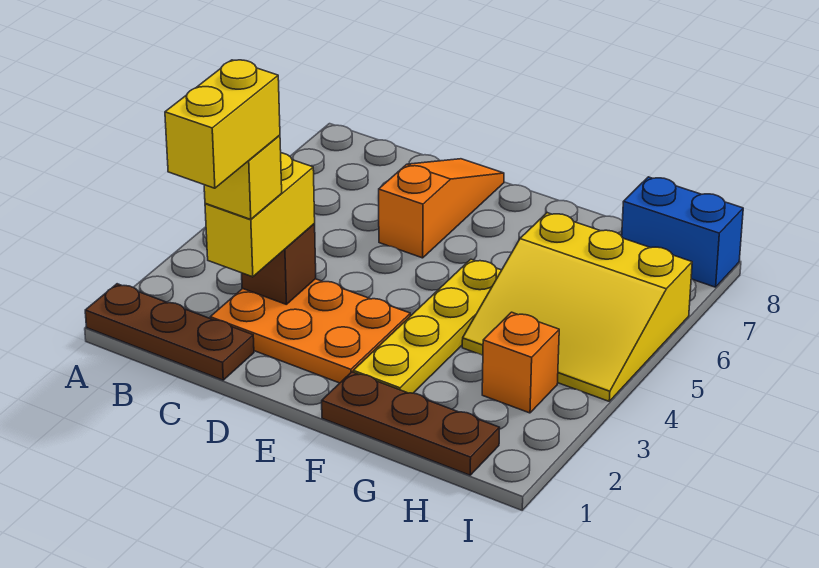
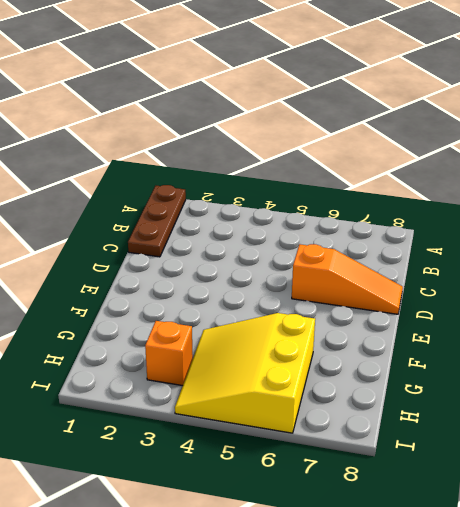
none -> orange plate C2:E3 level 1
none -> brown plate F1:H1 level 1
none -> yellow plate F2:F5 level 1

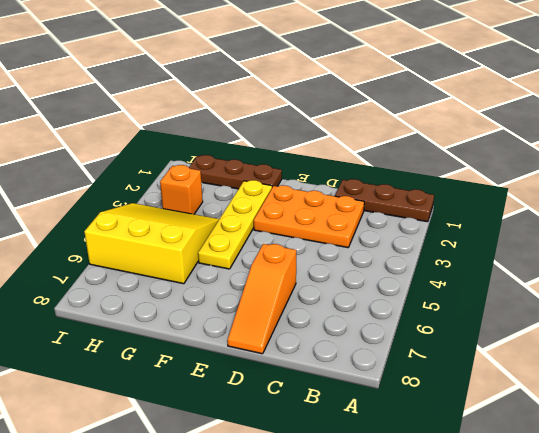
none -> blue brick H8:I8 level 1
none -> brown brick C3 level 2
none -> yellow brick C2:C3 level 3

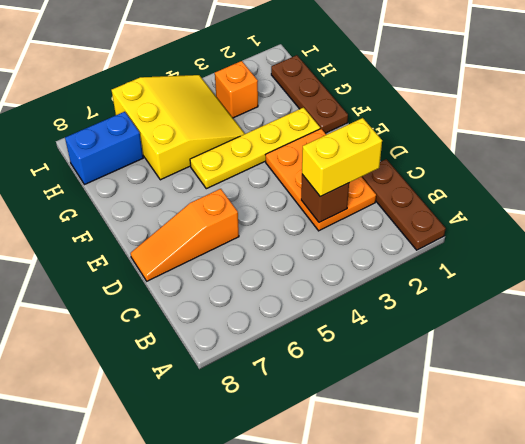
blue brick H7:H8 level 1 -> blue brick H8:I8 level 1
none -> yellow brick C2 level 4
none -> yellow brick C1:C2 level 5

